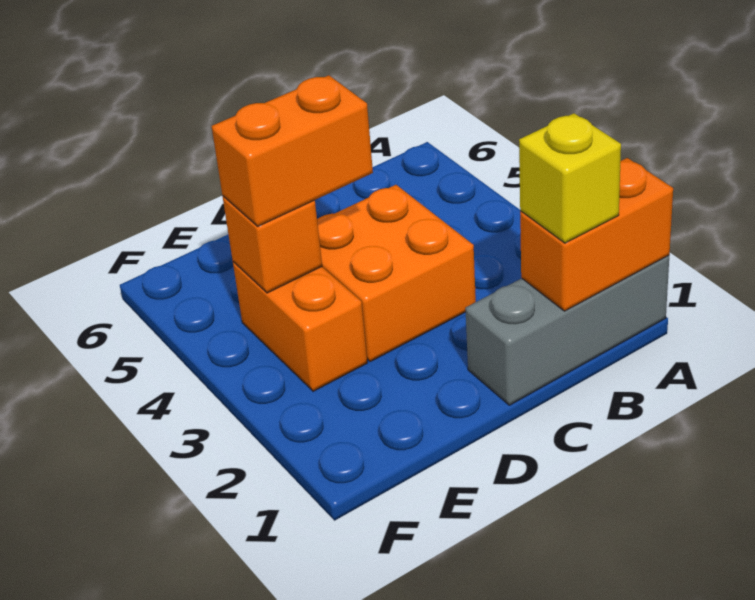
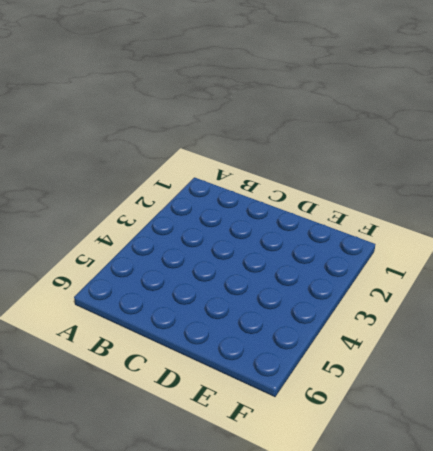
none -> grey brick A1:C1 level 1
none -> orange brick C3:D4 level 1

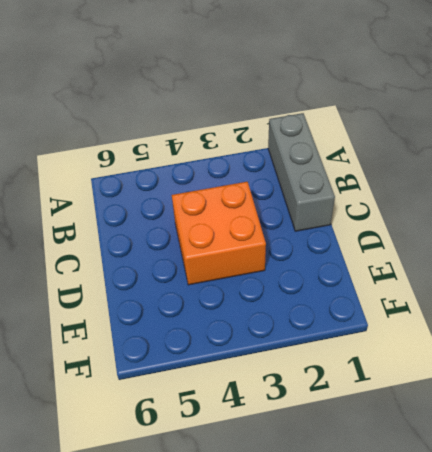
none -> orange brick E3:E4 level 1
none -> orange brick A1:B1 level 2

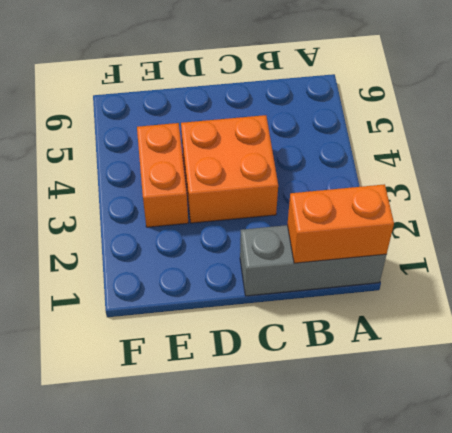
none -> orange brick E4 level 2
none -> yellow brick B1 level 3

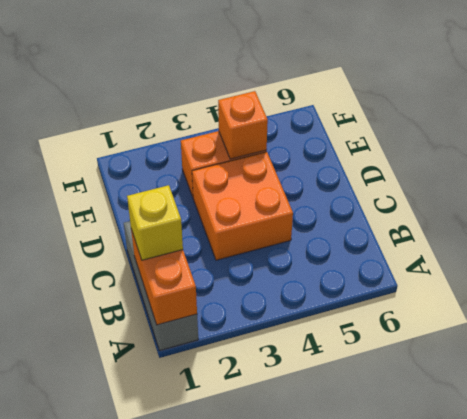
none -> orange brick D4:E4 level 3

